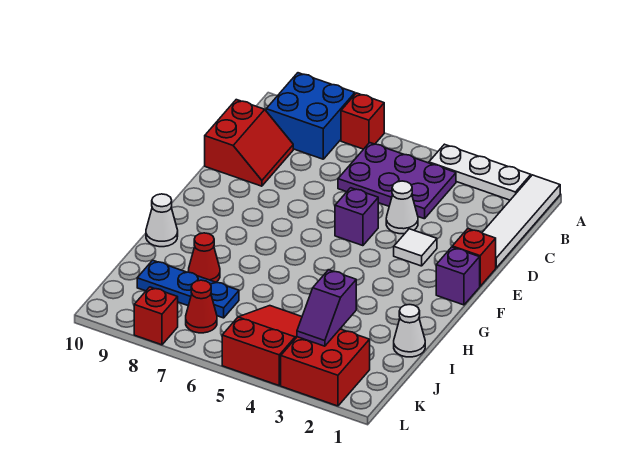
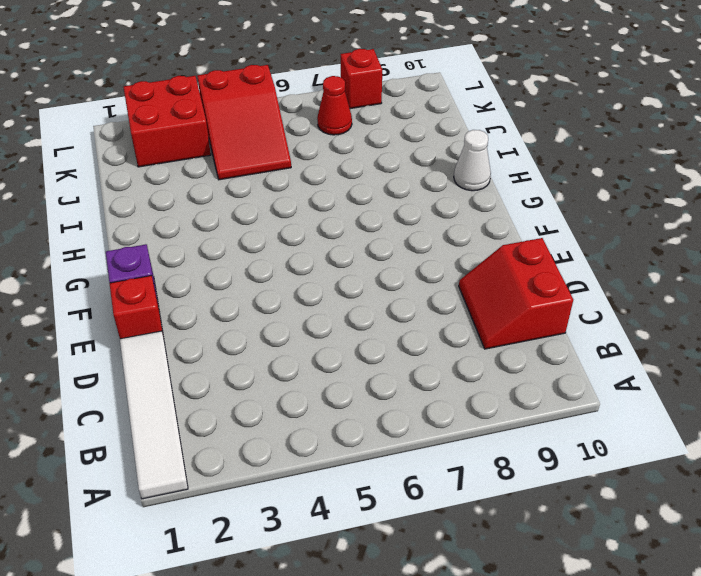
none -> white plate A2:A4 level 1
none -> red brick A7 level 1
none -> blue brick A8:B9 level 1

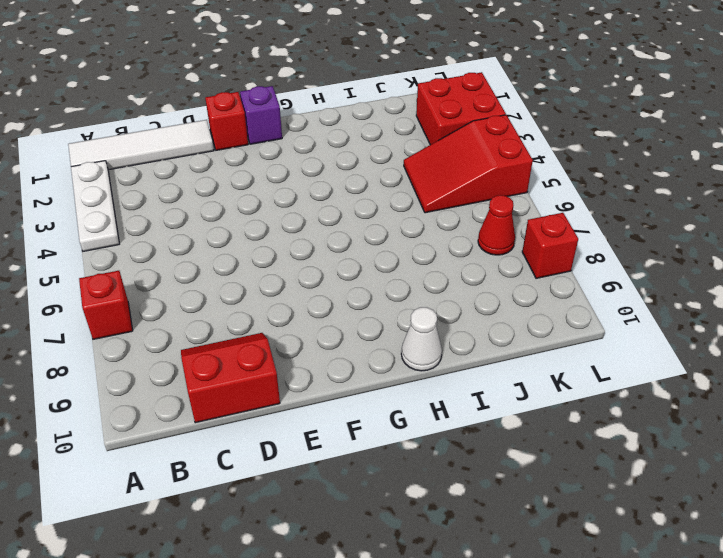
none -> blue brick A8:B9 level 1
none -> purple plate B4:C6 level 1
none -> white cone D4 level 1

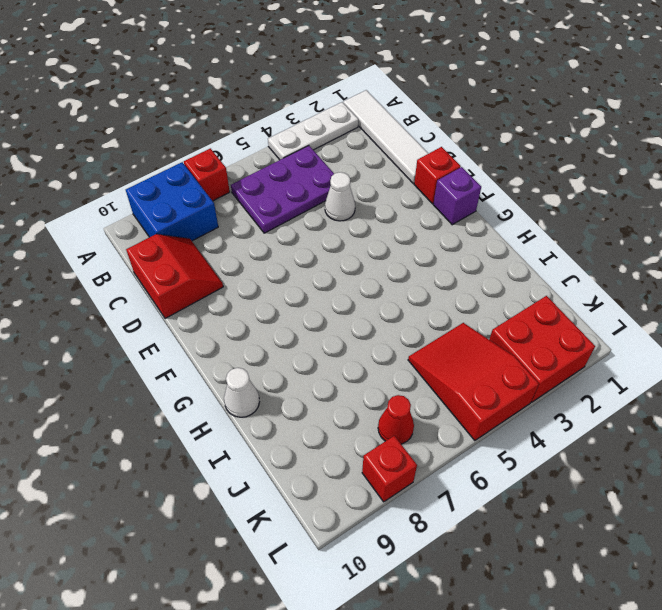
none -> white tile E3 level 1
none -> purple brick E5 level 1
none -> white cone I1 level 1

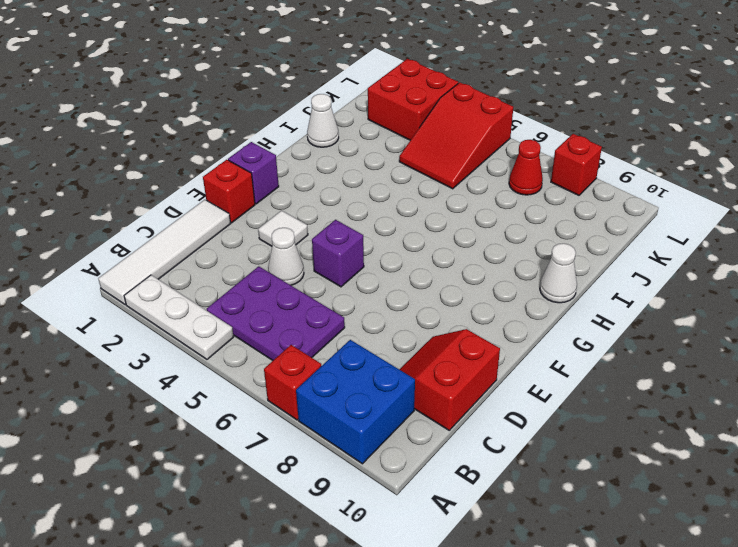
none -> red cone I8 level 1
none -> blue plate J7:J9 level 1
none -> purple slope J3:K3 level 2 top J

